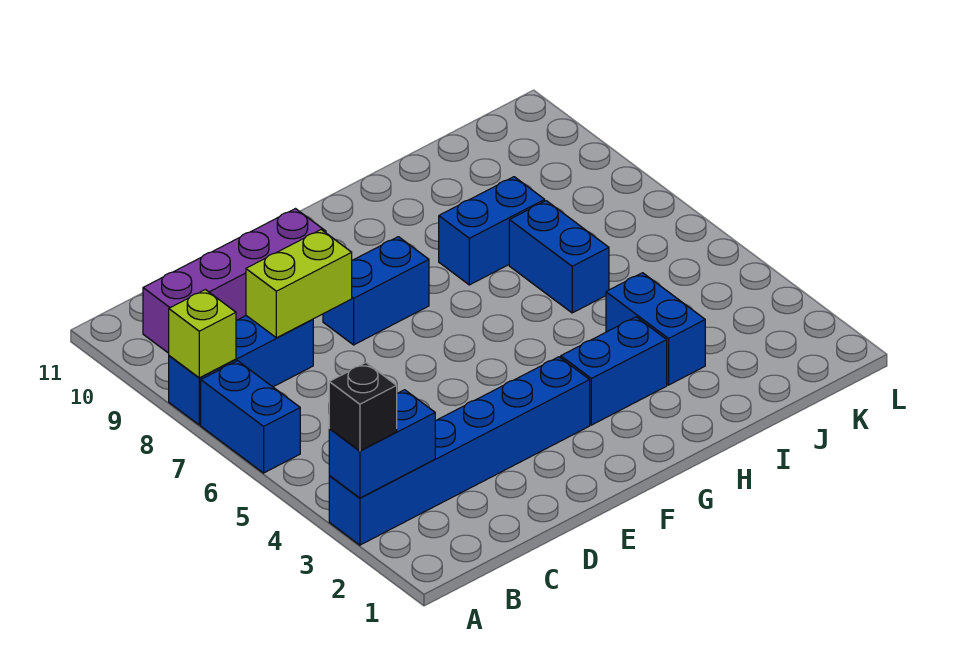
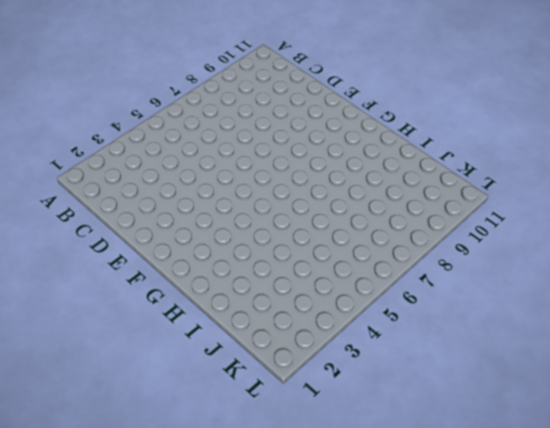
none -> blue brick A3:F3 level 1
none -> blue brick A6:A7 level 1
none -> blue brick A8:C8 level 1

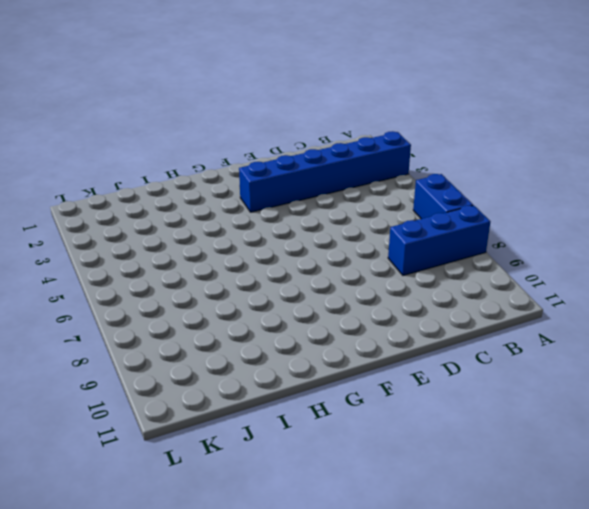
none -> purple brick B10:E10 level 1
none -> blue brick E8:F8 level 1
none -> blue brick G3:H3 level 1

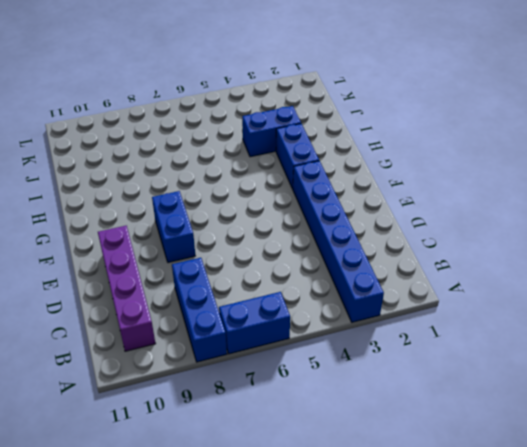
none -> blue brick H8:I8 level 1
none -> blue brick I6:I7 level 1
none -> blue brick A3:B3 level 2

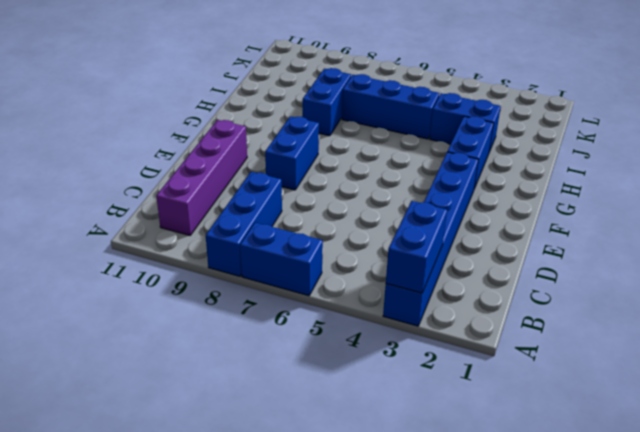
blue brick I5:I7 level 1 -> blue brick I6:I7 level 1
none -> lime brick A8 level 2
none -> lime brick C8:D8 level 2
none -> black brick A3 level 3

